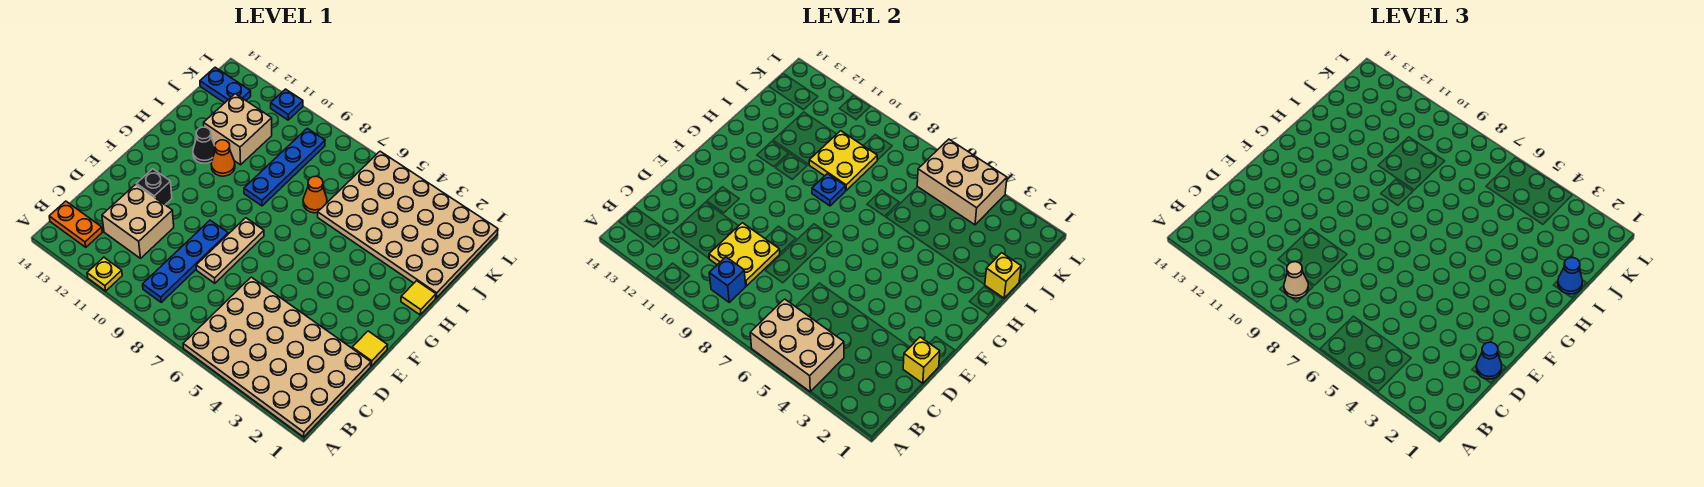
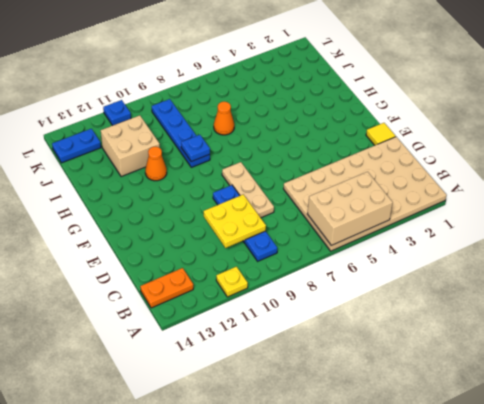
none -> tan brick C11:D12 level 1
none -> black brick E12 level 1
none -> yellow tile H1 level 1

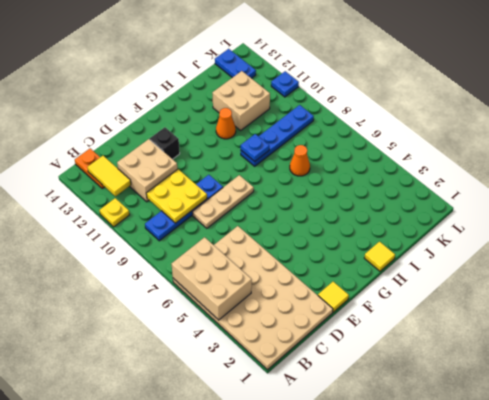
yellow tile B12:B13 level 2 -> none
none -> black cone H12 level 1
none -> tan plate I1:L6 level 1
none -> blue brick B9 level 2

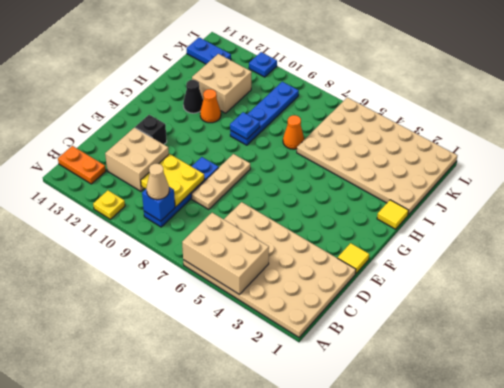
none -> yellow brick D1 level 2
none -> yellow brick I1 level 2
none -> yellow plate I9:J10 level 2

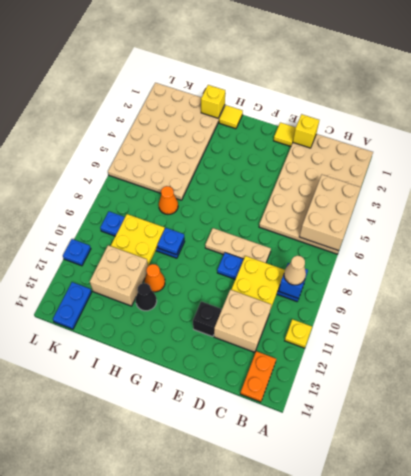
none -> tan brick K4:L6 level 2
none -> blue cone D1 level 3
none -> blue cone I1 level 3

